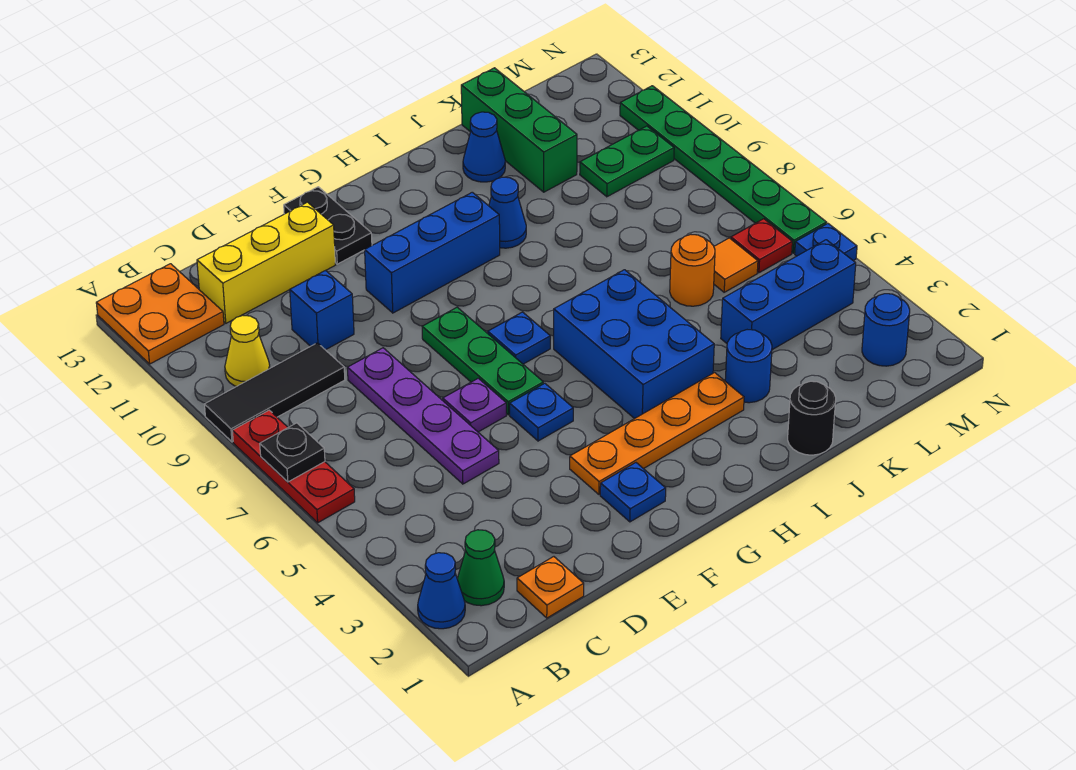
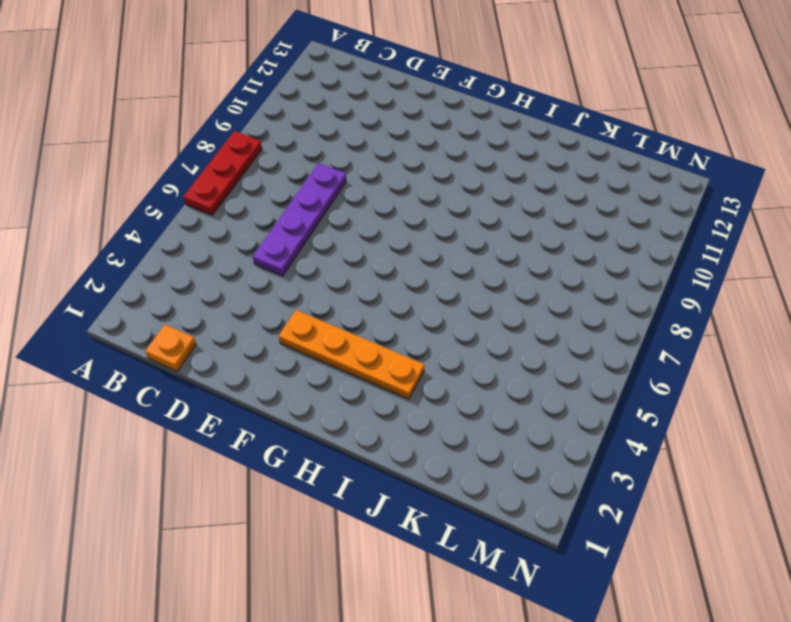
none -> blue cone A2 level 1
none -> black tile A9:C9 level 1
none -> orange plate A12:B13 level 1
none -> green cone B2 level 1

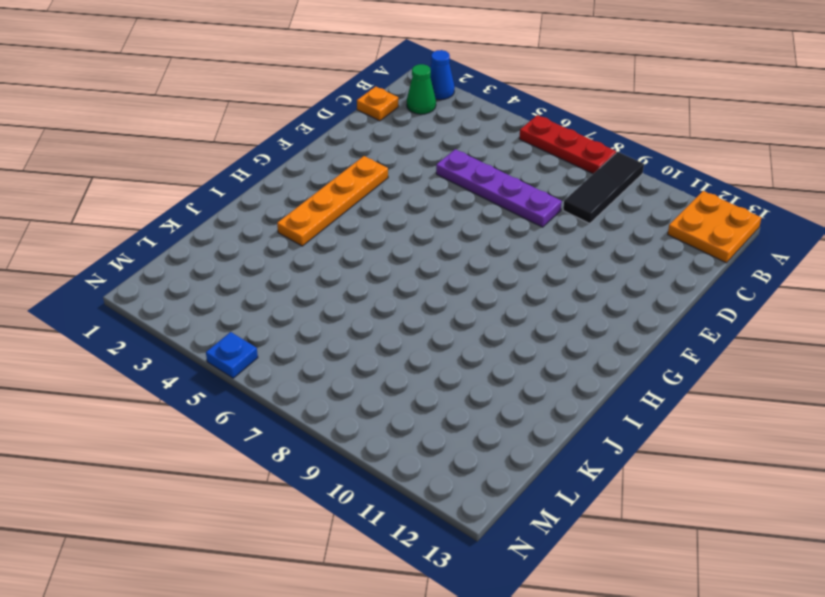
none -> yellow cone B10 level 1
none -> yellow brick C12:E12 level 1
none -> blue brick D10 level 1
none -> purple plate E6 level 1

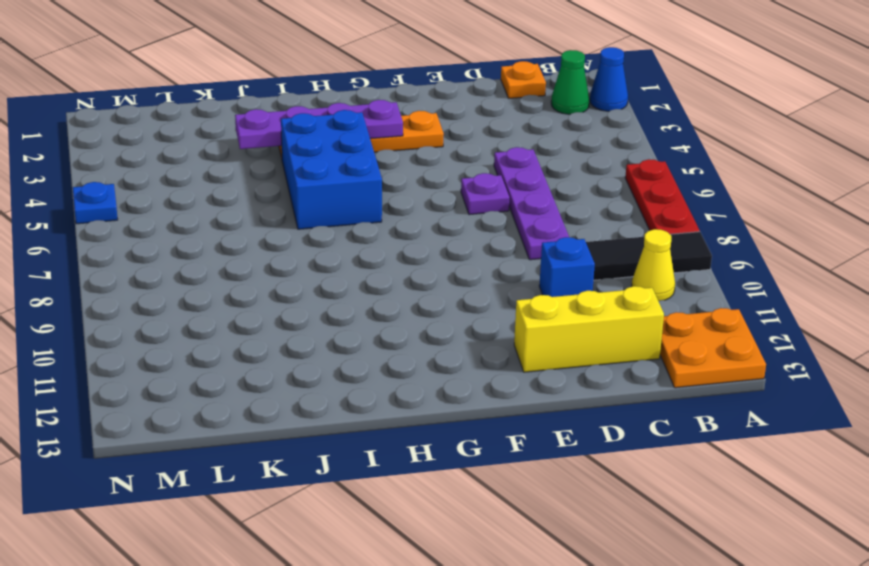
purple plate G3:J3 level 2 -> none
none -> blue plate F2 level 1
none -> blue plate F5 level 1
none -> green plate F6:F8 level 1
none -> blue brick F10:H10 level 1

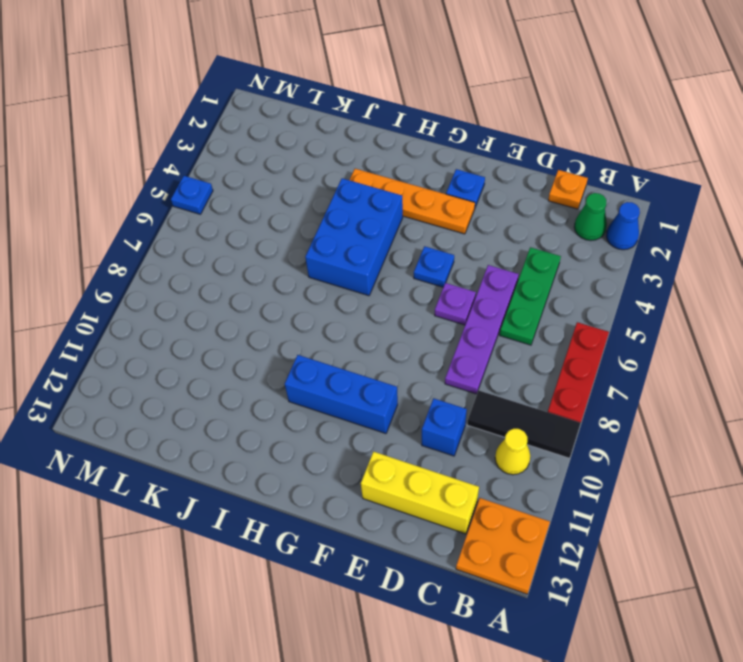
green plate C4:C6 level 1 -> green plate F6:F8 level 1
none -> black plate F12:F13 level 1
none -> blue plate G7 level 1
none -> blue cone I10 level 1
none -> black round brick J1 level 1

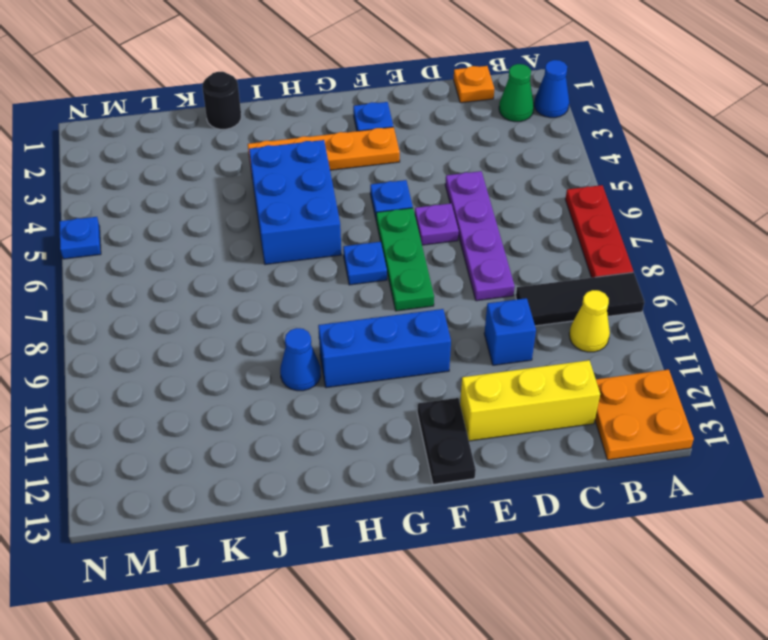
none -> blue round brick J3 level 1
none -> blue cone J12 level 1
none -> blue brick K4:M4 level 1
none -> orange round brick K6 level 1

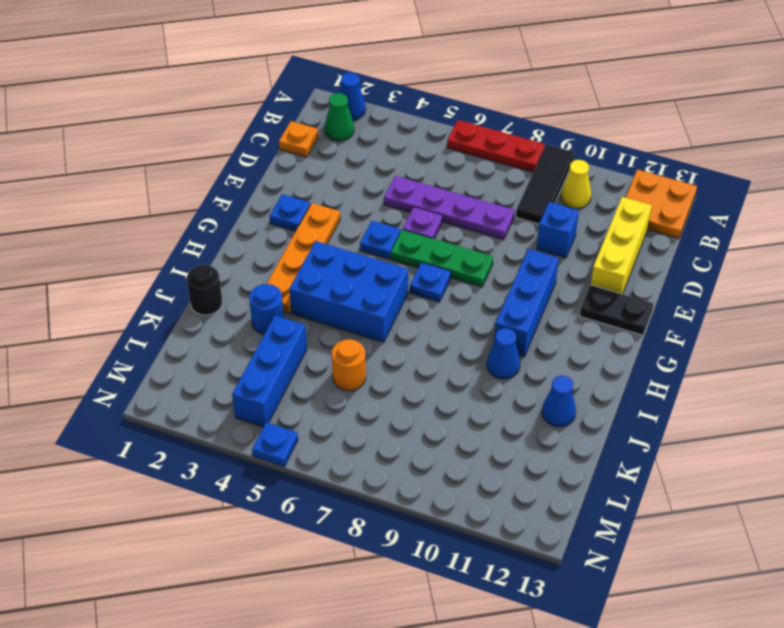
none -> green brick K11:K13 level 1
none -> orange tile L6 level 1
none -> green plate L10:M10 level 1
none -> blue round brick M2 level 1

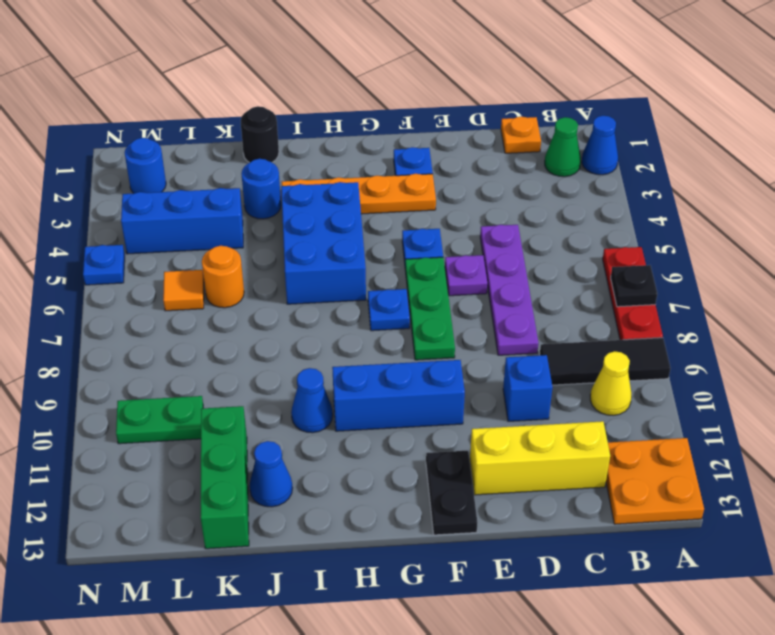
none -> red plate M6 level 1
none -> green plate N6:N11 level 1

